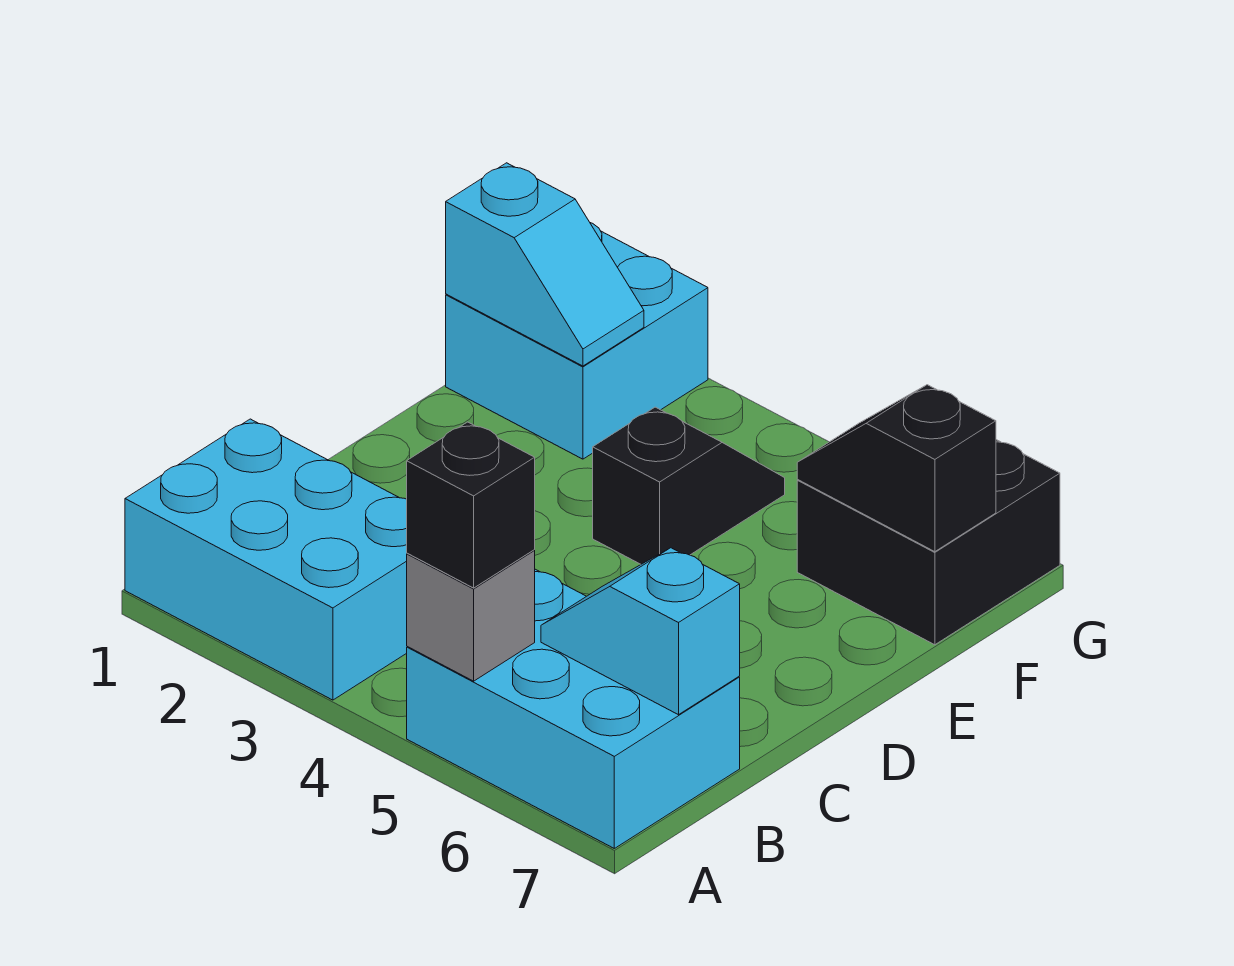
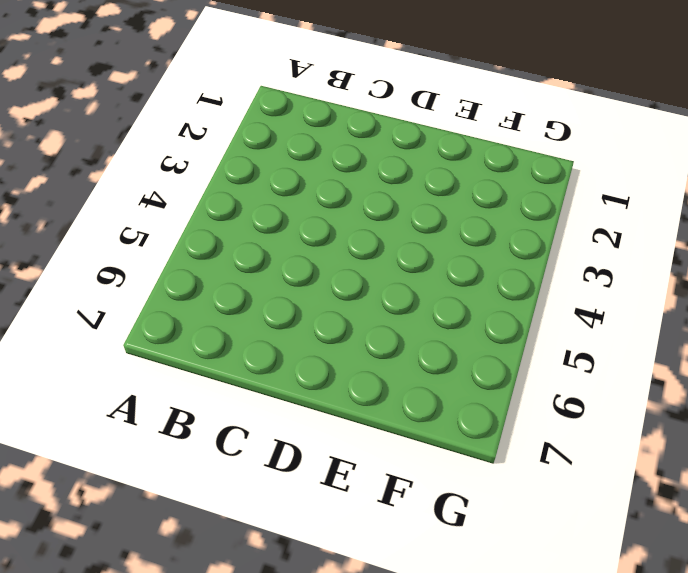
none -> cyan brick A1:B3 level 1
none -> cyan brick A5:B7 level 1

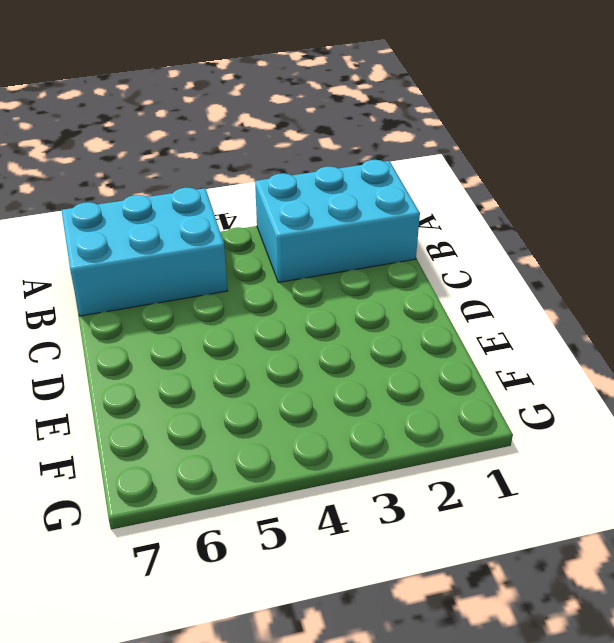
none -> black slope E4:F4 level 1 top E
none -> cyan brick F1:G2 level 1

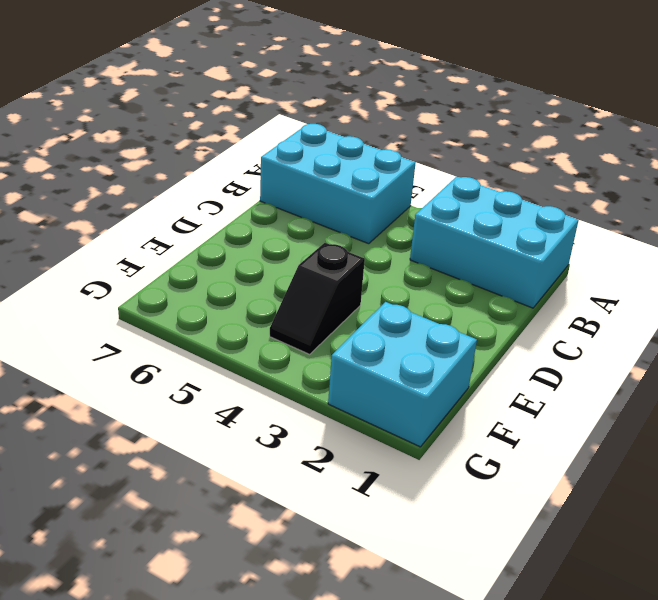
none -> black brick F6:G7 level 1
none -> grey brick A5 level 2

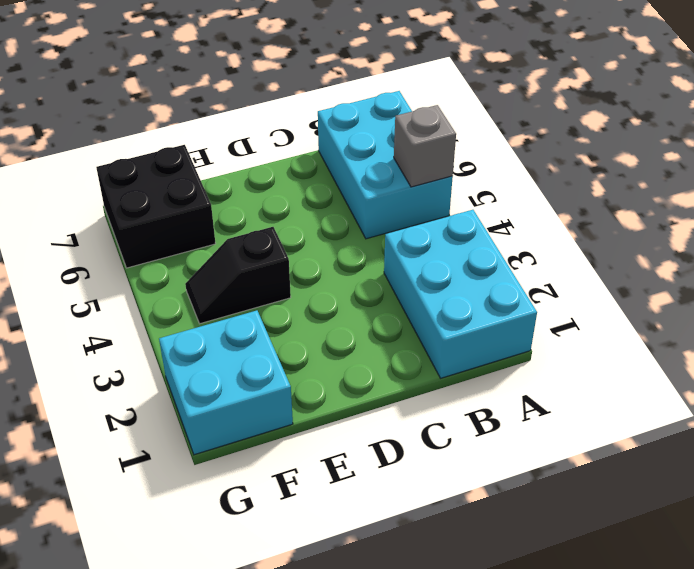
none -> cyan slope B6:B7 level 2 top 7
none -> cyan slope F1:F2 level 2 top 1

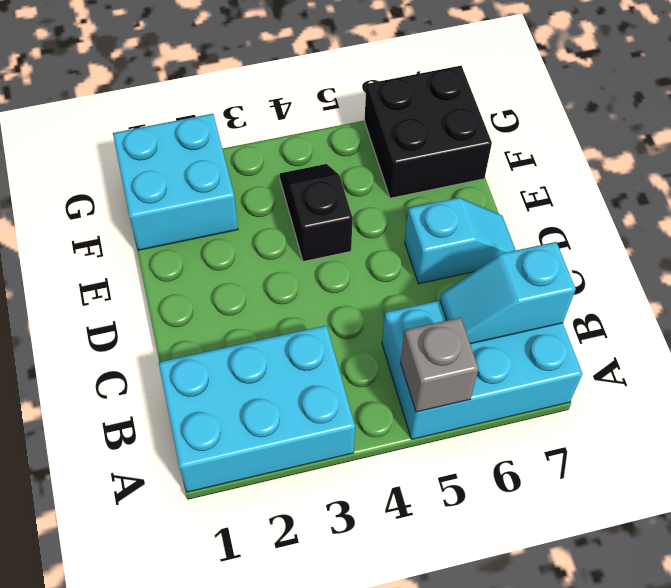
cyan slope D6:D7 level 1 top 6 -> cyan slope F1:F2 level 2 top 1
none -> black slope F6:F7 level 2 top 7
none -> black brick A5 level 3

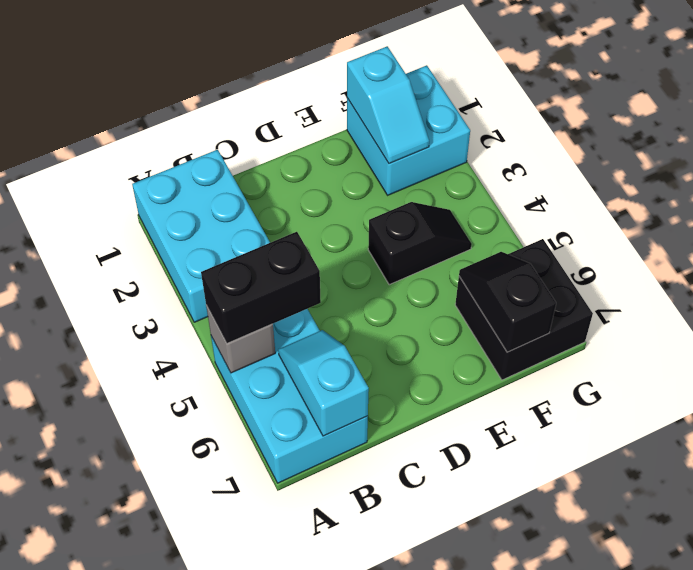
black brick A5:B5 level 3 -> black brick A5 level 3

